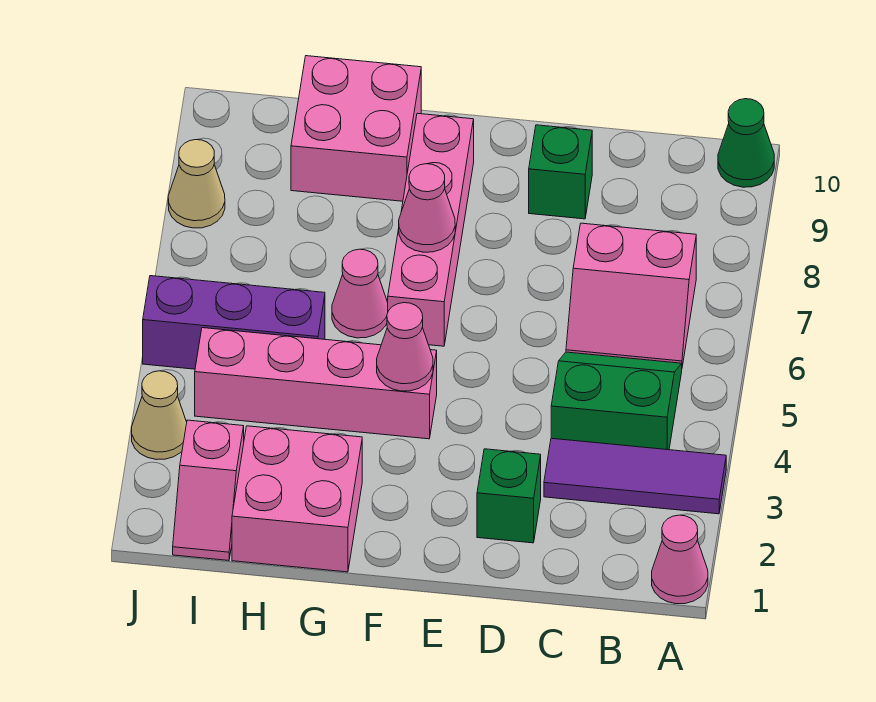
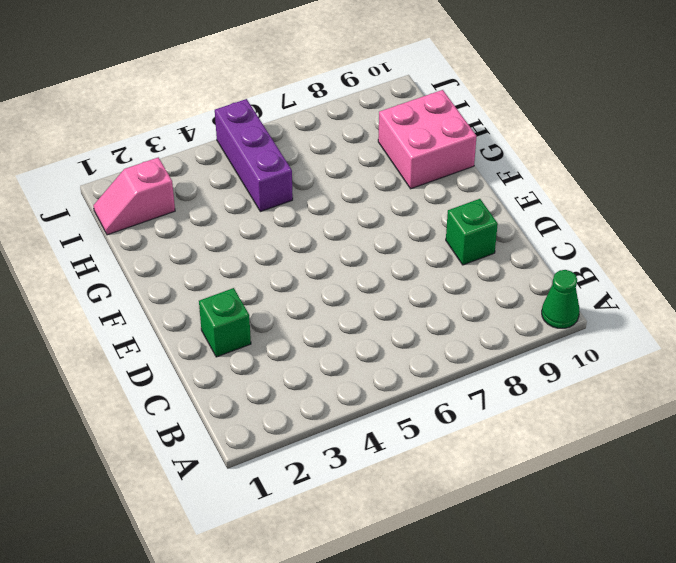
none -> pink cone A1 level 1
none -> purple tile A3:C3 level 1
none -> green slope B4:C5 level 1 top 4

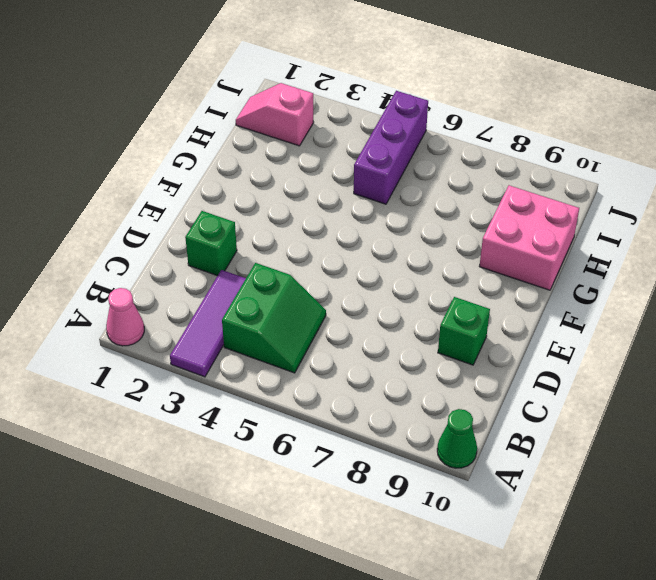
none -> pink slope B6:C7 level 1 top 7
none -> pink brick F4:I4 level 1
none -> pink brick F6:F9 level 1

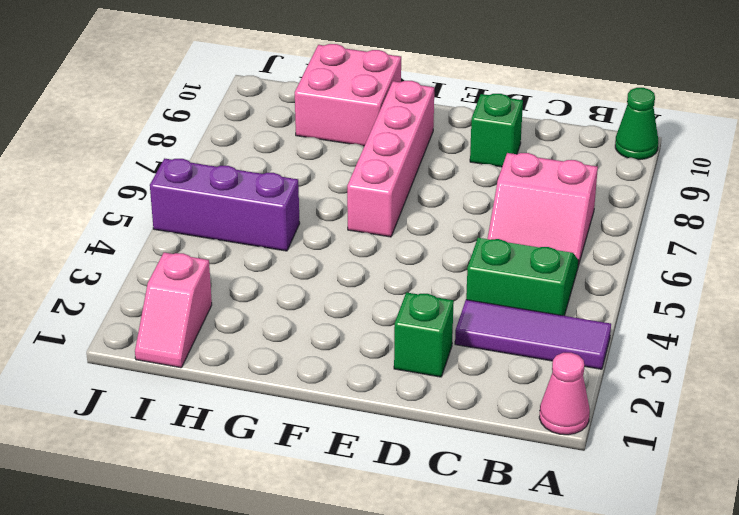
none -> pink brick F4:I4 level 1
none -> pink brick G1:H2 level 1
none -> pink cone G6 level 1

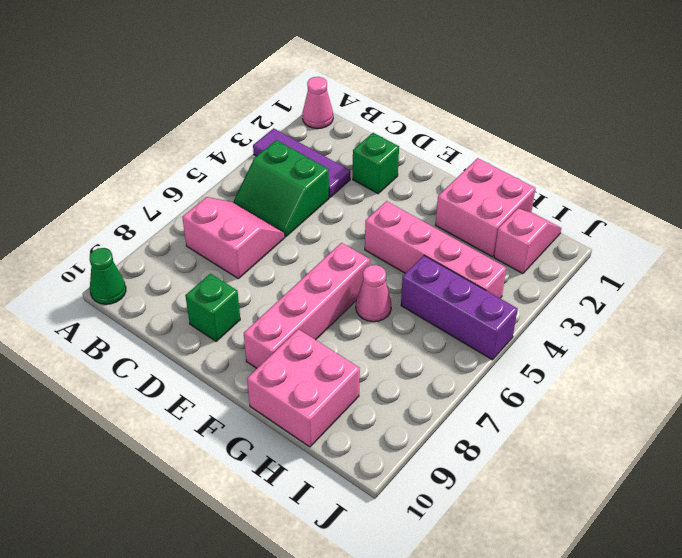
none -> tan cone J3 level 1
none -> tan cone J8 level 1
none -> pink cone F4 level 2

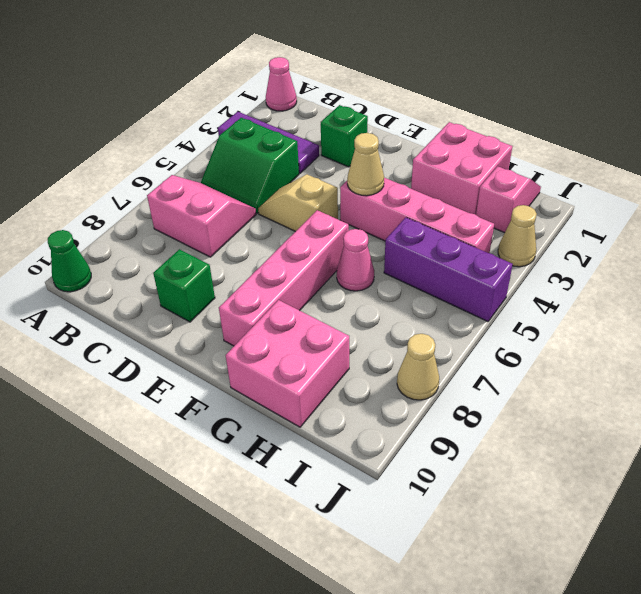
tan slope D5:E5 level 1 top E -> none
tan cone F4 level 2 -> pink cone F4 level 2
none -> pink cone F7 level 2

